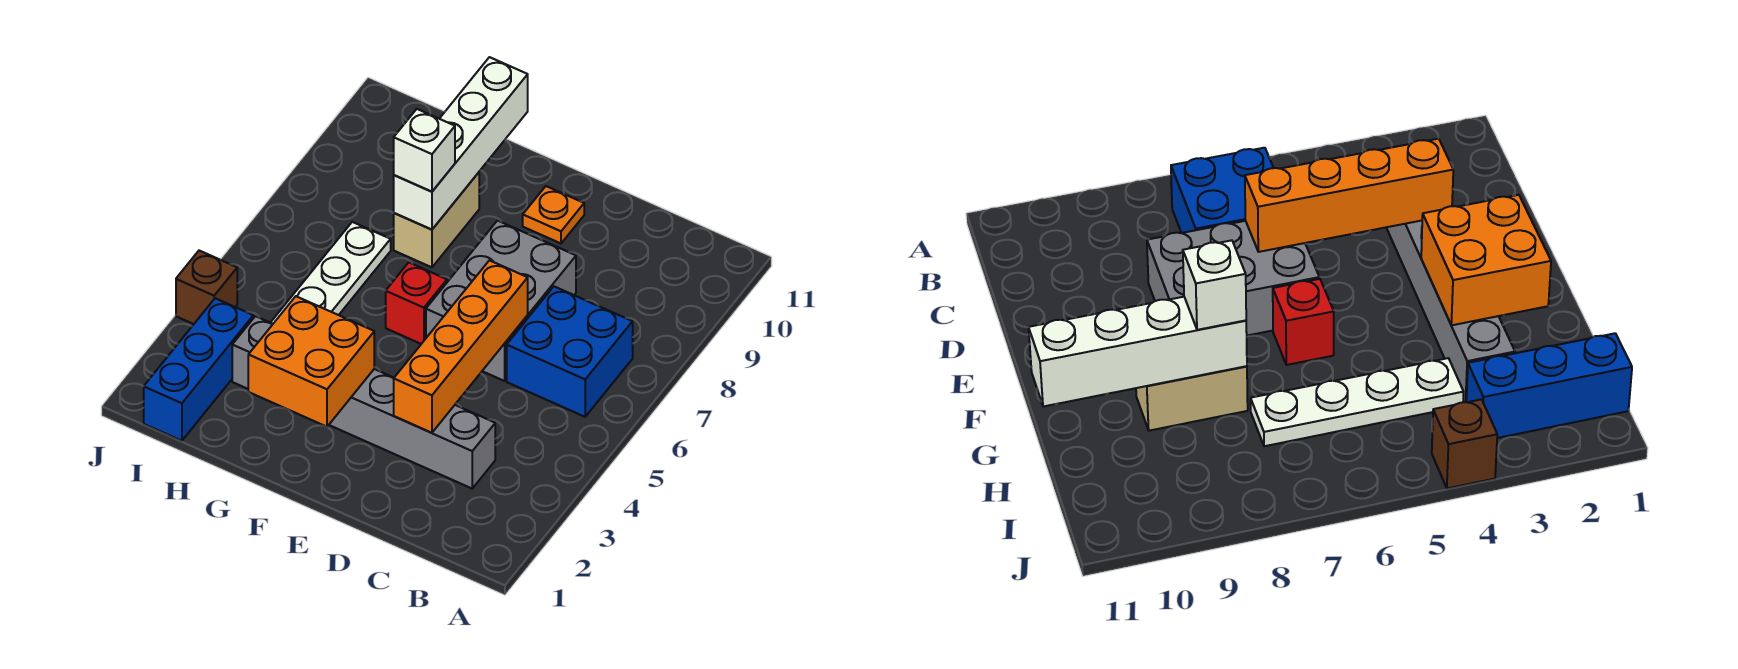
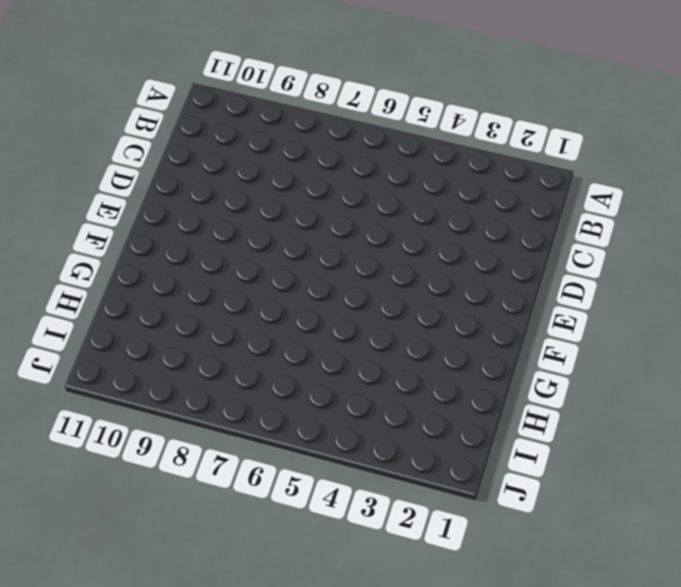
none -> blue brick B6:C7 level 1
none -> grey brick C3:H3 level 1
none -> grey brick D6:E8 level 1

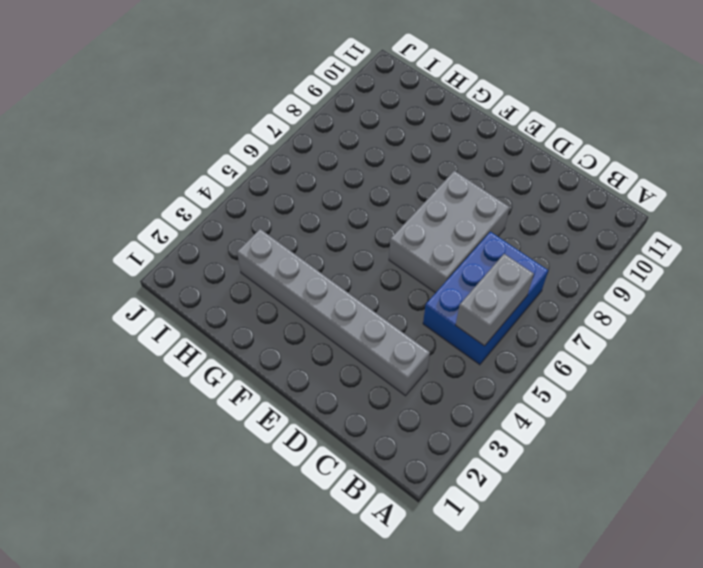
blue brick B5:C7 level 1 -> blue brick B6:C7 level 1
grey brick B5:B6 level 2 -> none
none -> orange plate E10 level 1
none -> red brick F6 level 1
none -> tan brick G8:G9 level 1

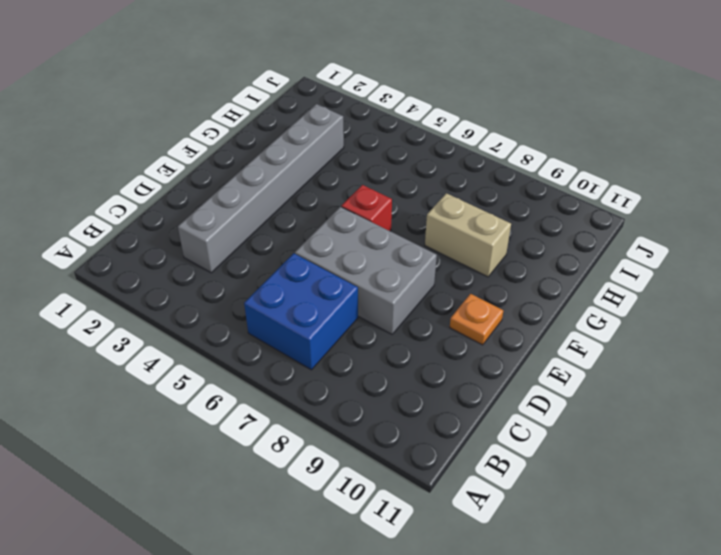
none -> white plate H4:H7 level 1
none -> blue brick I1:I3 level 1
none -> brown brick J4 level 1

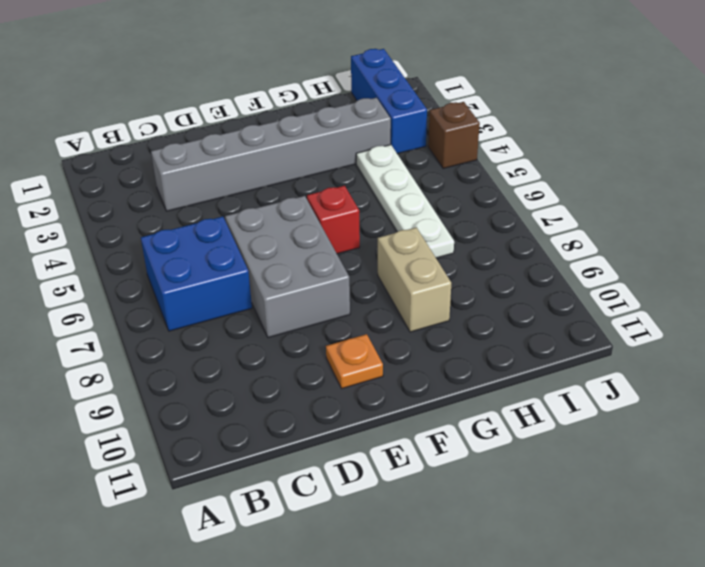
none -> orange brick D3:D6 level 2
none -> orange brick F2:G3 level 2
none -> white brick G8:G11 level 2

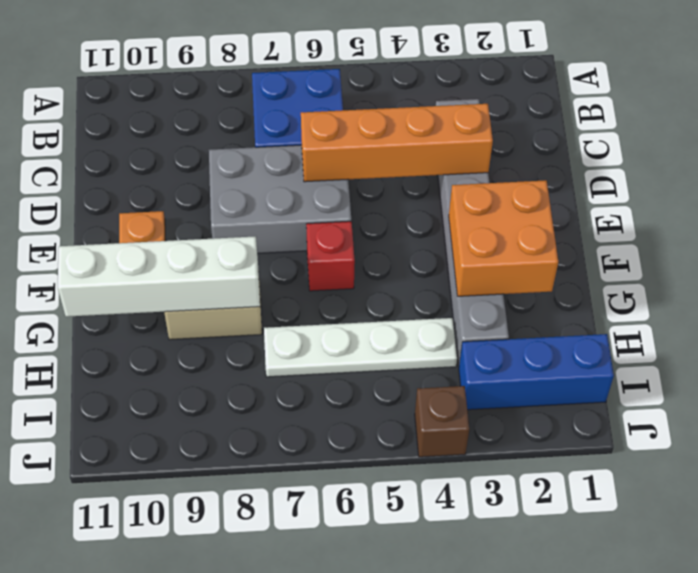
none -> white brick G8 level 3

